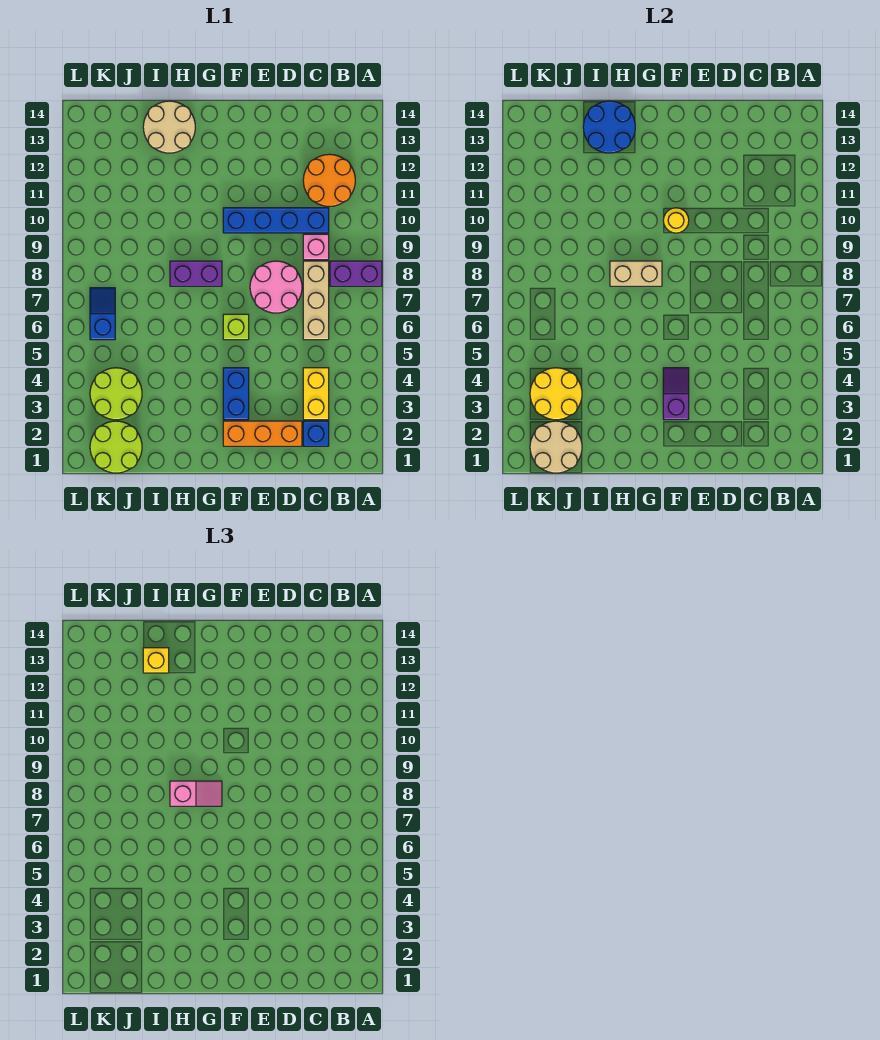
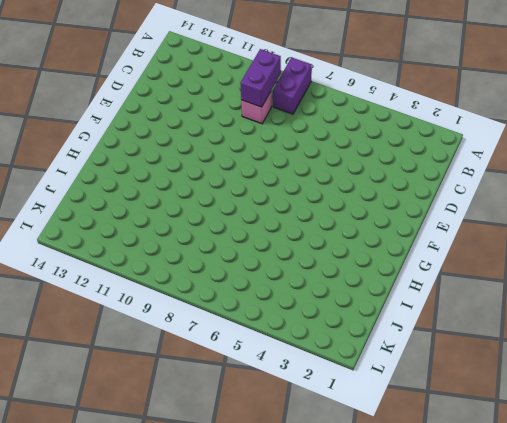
purple brick B9:C9 level 2 -> purple brick G8:H8 level 1
none -> orange round brick B11:C12 level 1
none -> blue brick C2 level 1
none -> yellow brick C3:C4 level 1

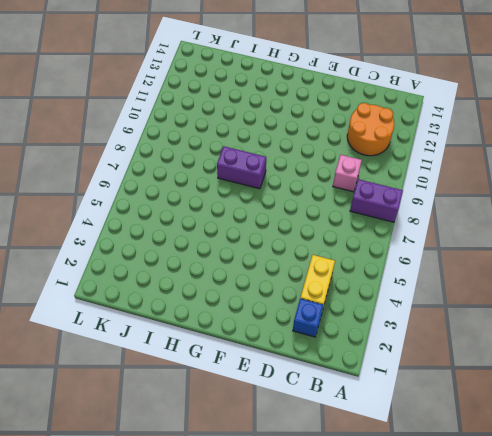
none -> tan brick C6:C8 level 1
none -> blue brick C10:F10 level 1
none -> orange brick D2:F2 level 1

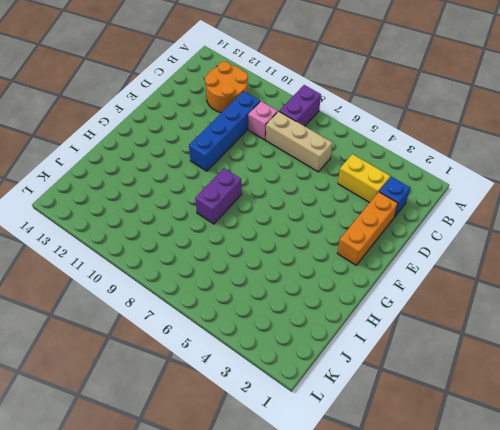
none -> pink round brick D7:E8 level 1
none -> blue brick F3:F4 level 1
none -> lime brick F6 level 1

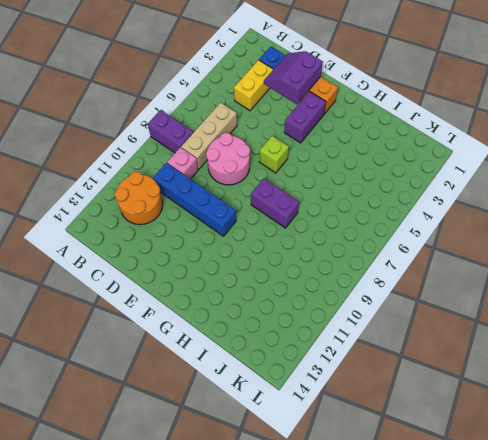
purple slope D2:E3 level 2 top E -> none
purple brick F3:F4 level 1 -> blue brick F3:F4 level 1
none -> tan round brick H13:I14 level 1
none -> lime round brick J1:K2 level 1
none -> lime round brick J3:K4 level 1

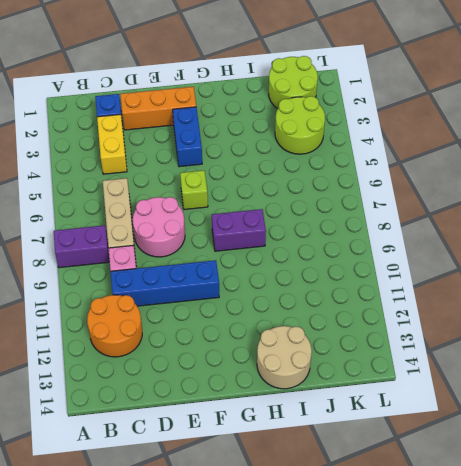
none -> blue slope K6:K7 level 1 top 6
none -> purple slope F3:F4 level 2 top 3
none -> yellow round brick F10 level 2

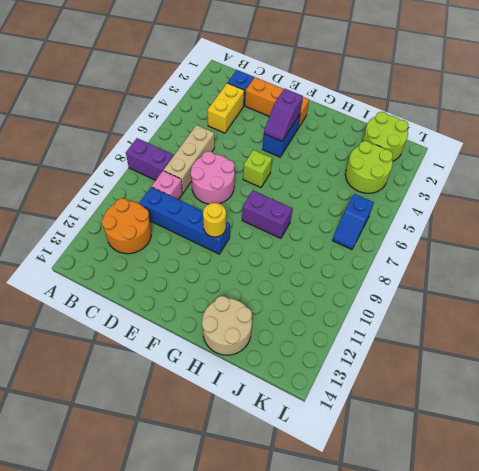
none -> tan brick G8:H8 level 2
none -> blue round brick H13:I14 level 2
none -> tan round brick J1:K2 level 2

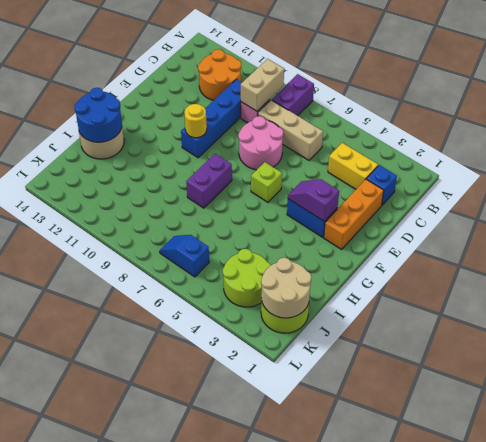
tan brick B9:C9 level 2 -> tan brick G8:H8 level 2
none -> yellow round brick J3:K4 level 2
none -> pink slope G8:H8 level 3 top H
none -> yellow brick I13 level 3

